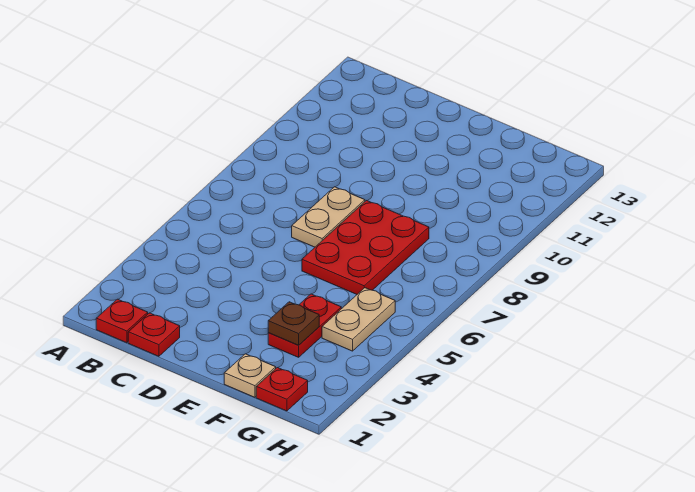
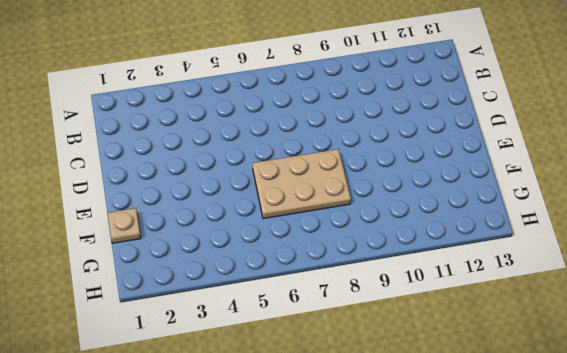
tan plate E6:F8 level 1 -> red plate E6:F8 level 1
none -> red plate B1 level 1
none -> red plate C1 level 1

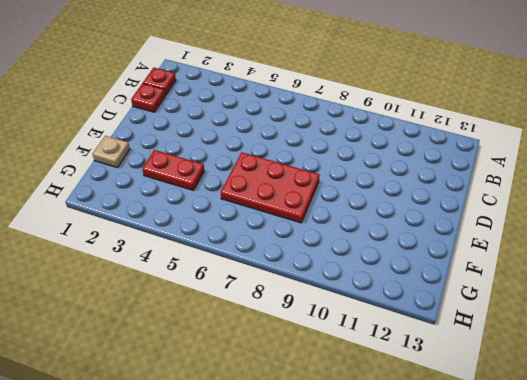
none -> tan plate D7:D8 level 1
none -> red plate G1 level 1

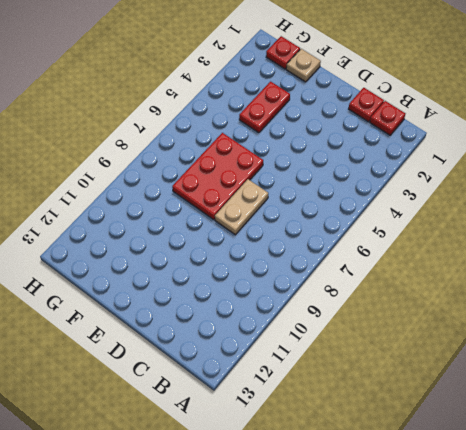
none -> tan plate G4:G5 level 1
none -> brown plate F3 level 2

